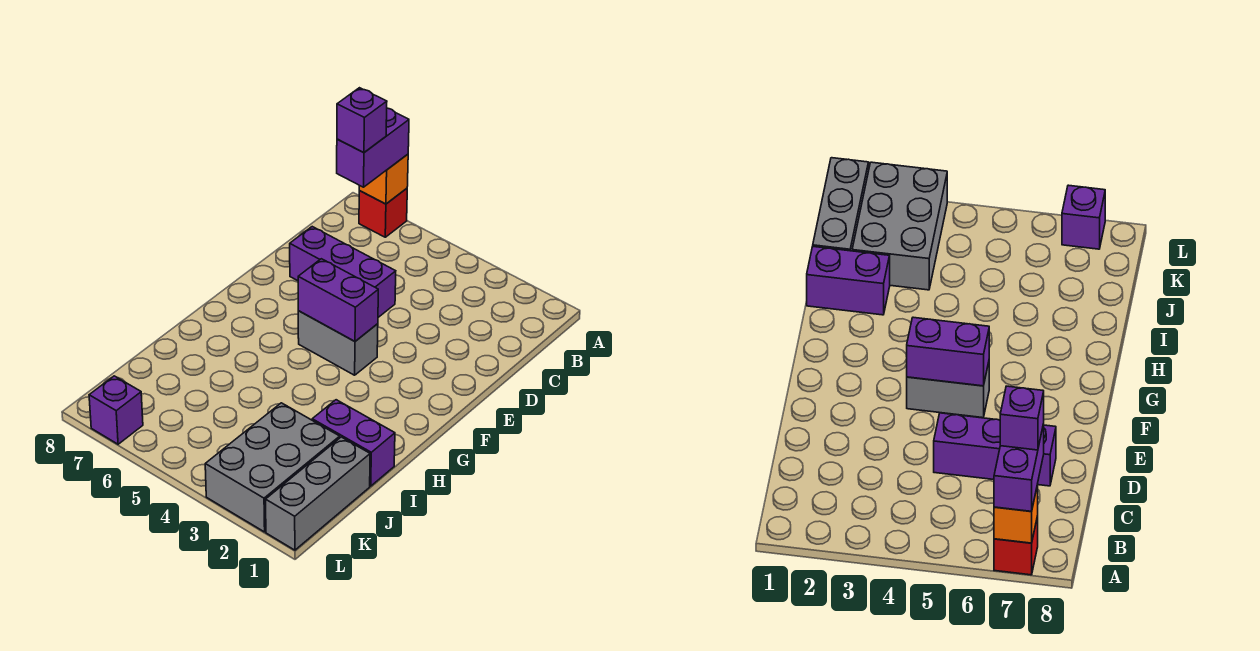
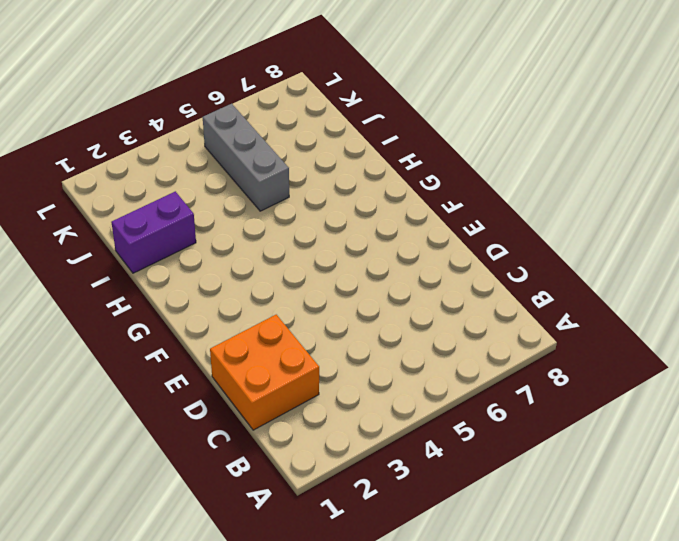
orange brick C1:D2 level 1 -> none
grey brick I5:K5 level 1 -> grey brick J1:L1 level 1
none -> red brick A7 level 1
none -> purple brick D5:D7 level 1

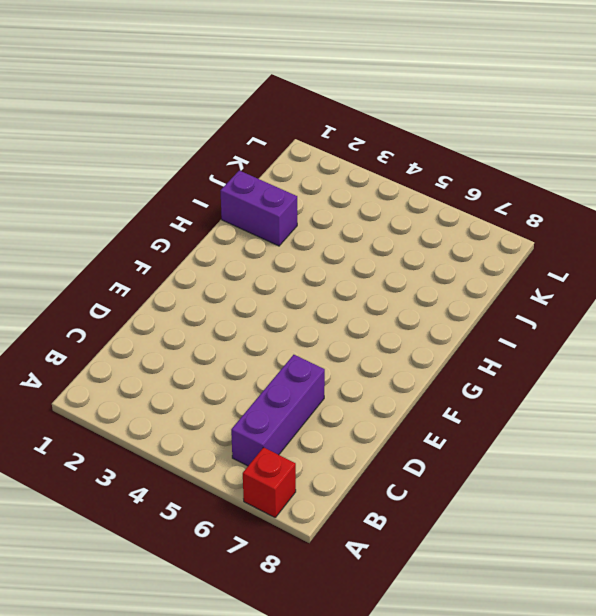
purple brick B6:D6 level 1 -> purple brick D5:D7 level 1
none -> grey brick F4:F5 level 1
none -> grey brick J1:L1 level 1

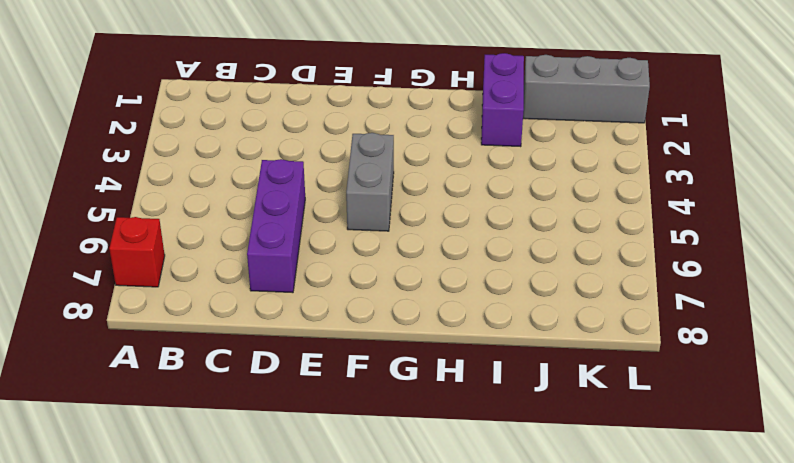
none -> grey brick J2:L3 level 1
none -> purple brick L7 level 1

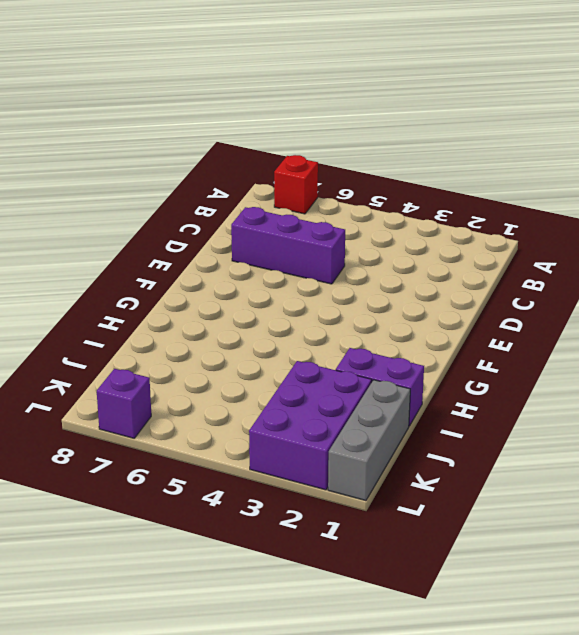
purple brick J2:L3 level 1 -> grey brick J2:L3 level 1
none -> grey brick F4:F5 level 1
none -> orange brick A7 level 2

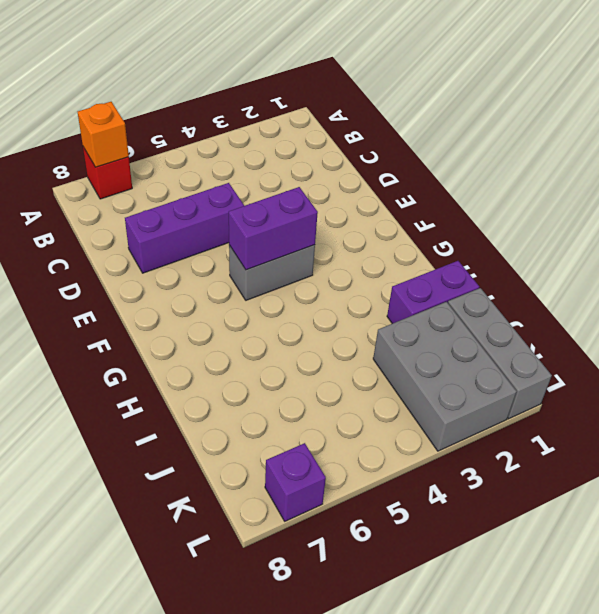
none -> purple brick A7:B7 level 3
none -> purple brick B7 level 4

